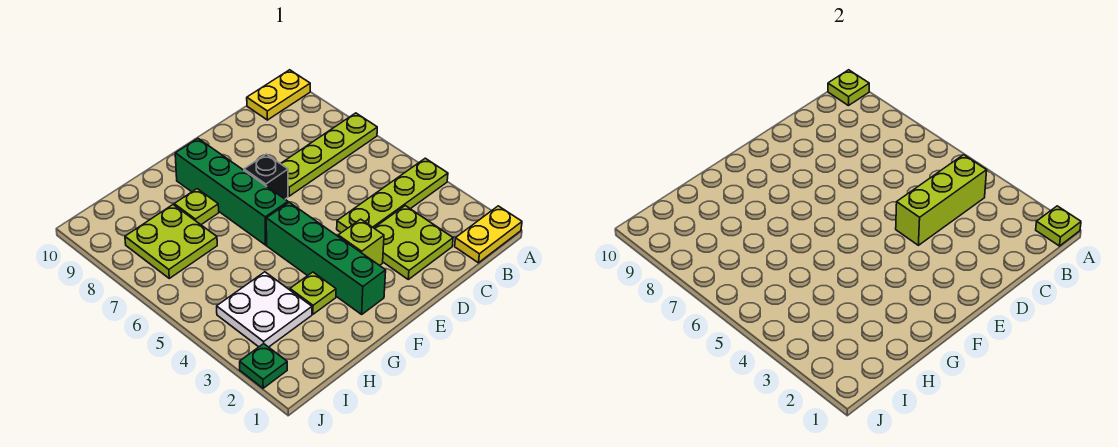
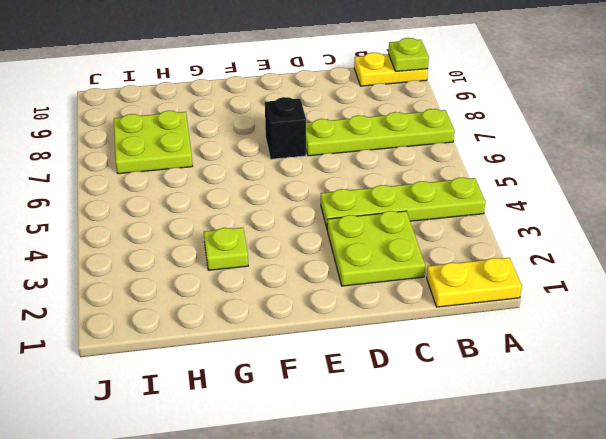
none -> lime brick E3 level 1
none -> green brick F2:F5 level 1
none -> green brick F6:F9 level 1

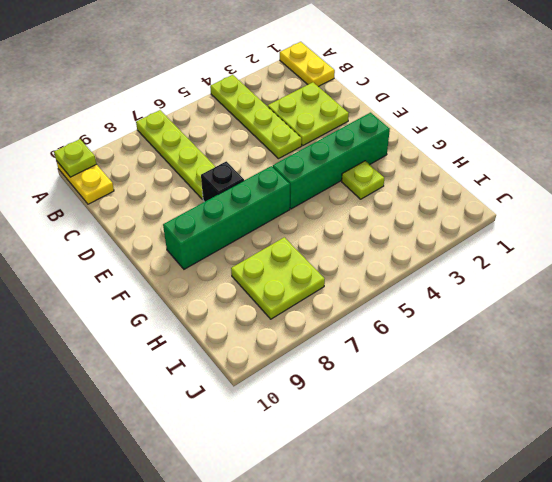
none -> lime brick E3 level 1
none -> lime plate G8 level 1
none -> white plate H3:I4 level 1

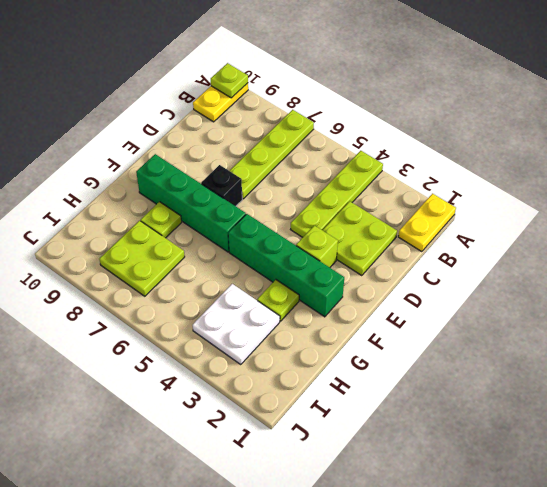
none -> green plate J2 level 1
none -> lime plate A1 level 2
none -> lime brick B4:D4 level 2

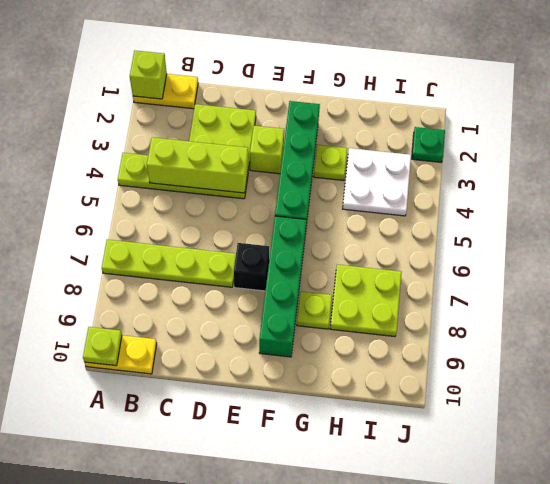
lime brick A1 level 2 -> lime plate A1 level 2

